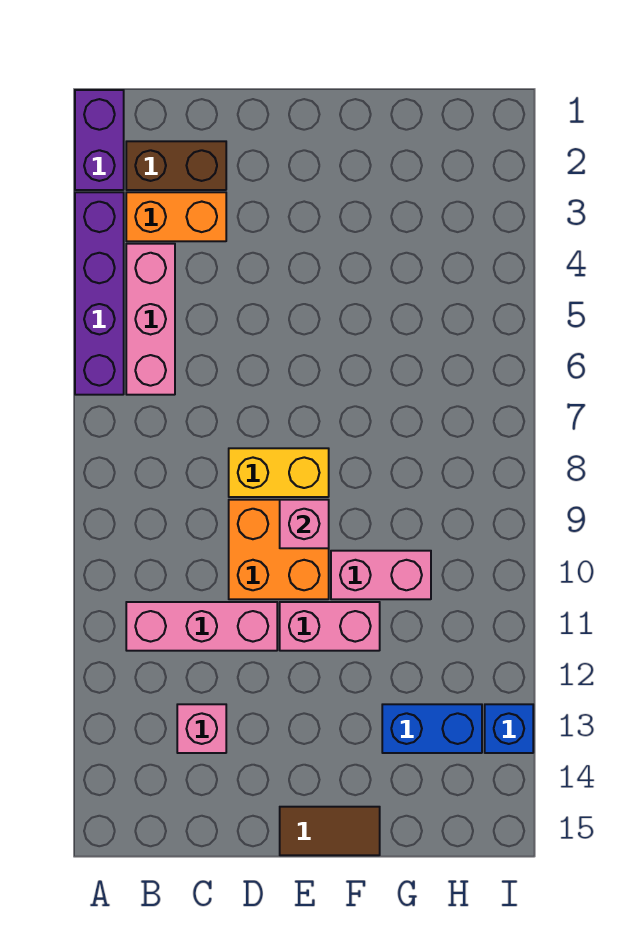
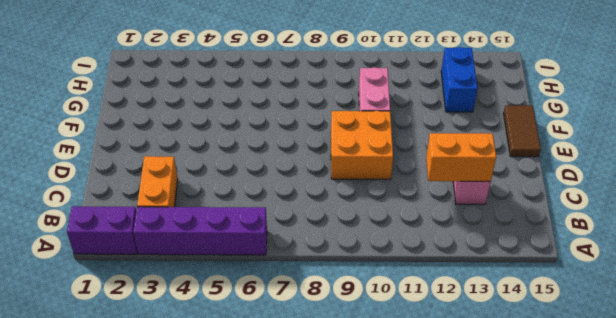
orange brick C12:C13 level 2 -> none
none -> brown brick B2:C2 level 1
none -> pink brick B4:B6 level 1
none -> pink brick B11:D11 level 1

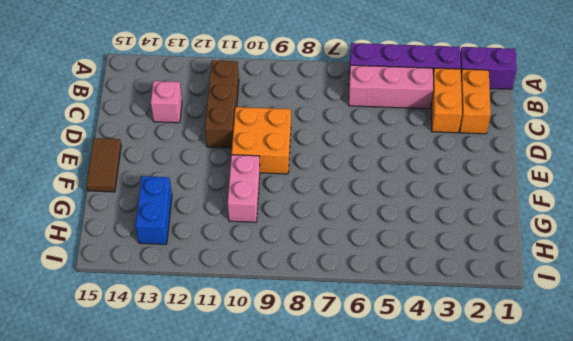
orange brick B2:C2 level 1 -> brown brick B2:C2 level 1
brown brick B11:D11 level 1 -> pink brick B11:D11 level 1
none -> yellow brick D8:E8 level 1
none -> pink brick E11:F11 level 1
none -> blue brick I13 level 1

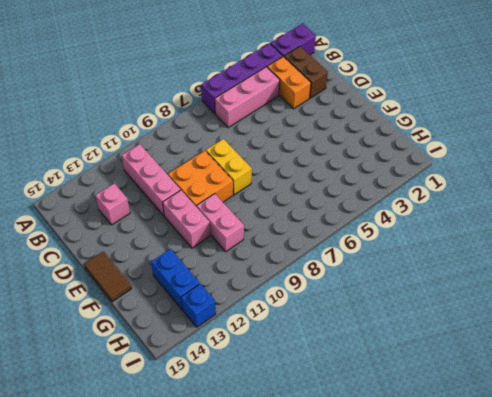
none -> pink brick E9 level 2

